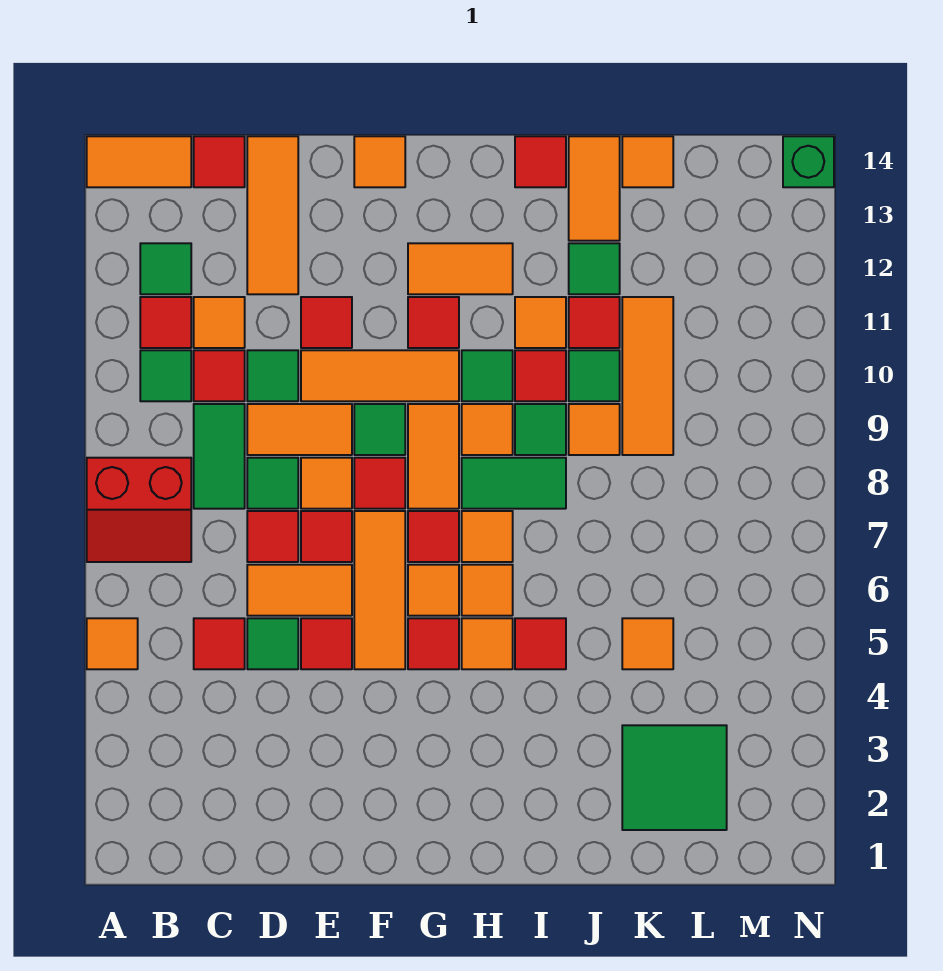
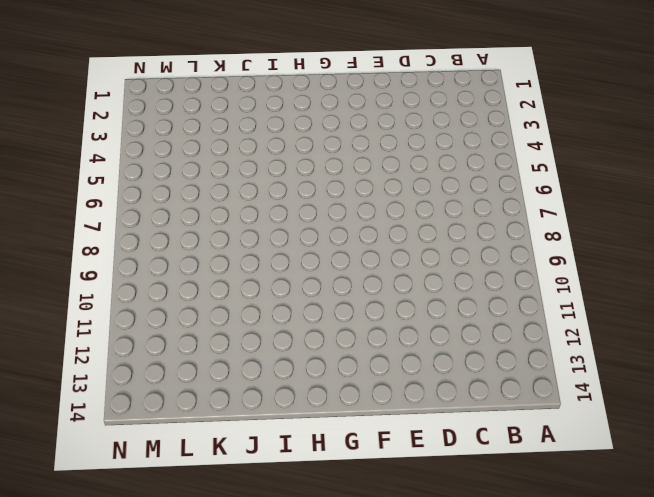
none -> orange tile A5 level 1
none -> red slope A7:B8 level 1 top 8
none -> orange tile A14:B14 level 1
none -> green tile B10 level 1

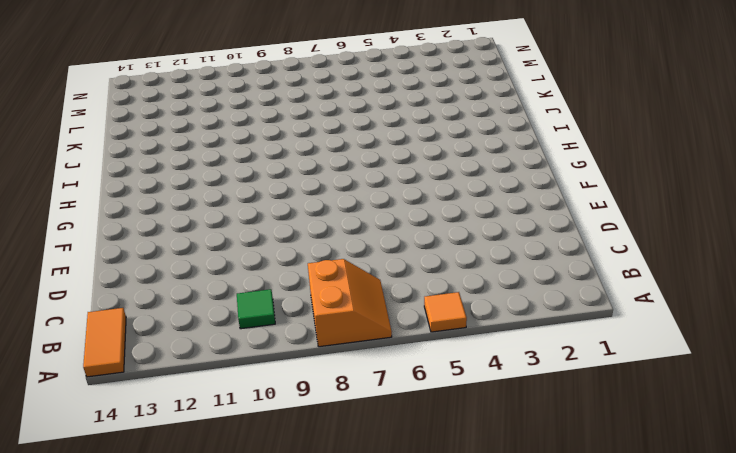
orange slope A7:B8 level 1 top 8 -> red slope A7:B8 level 1 top 8
none -> red tile B11 level 1
none -> green tile B12 level 1
none -> red tile C5 level 1
none -> green tile C8:C9 level 1

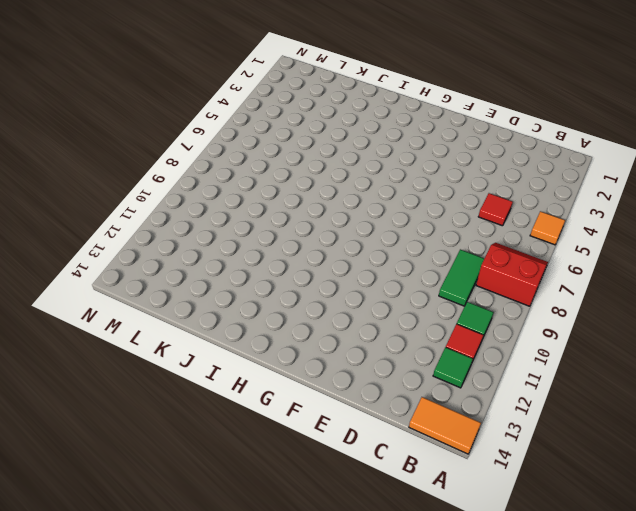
none -> red tile C10 level 1
none -> orange tile C11 level 1
none -> red tile C14 level 1
none -> green tile D5 level 1

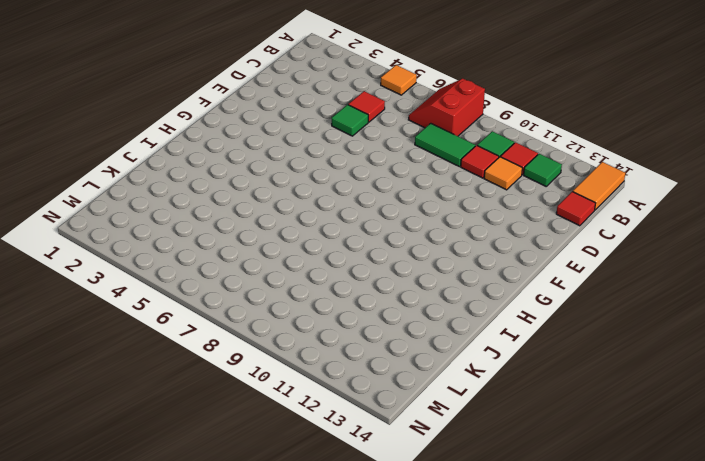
none -> orange tile D6:E6 level 1
none -> red tile D7 level 1
none -> green tile D8 level 1
none -> orange tile D9:E9 level 1

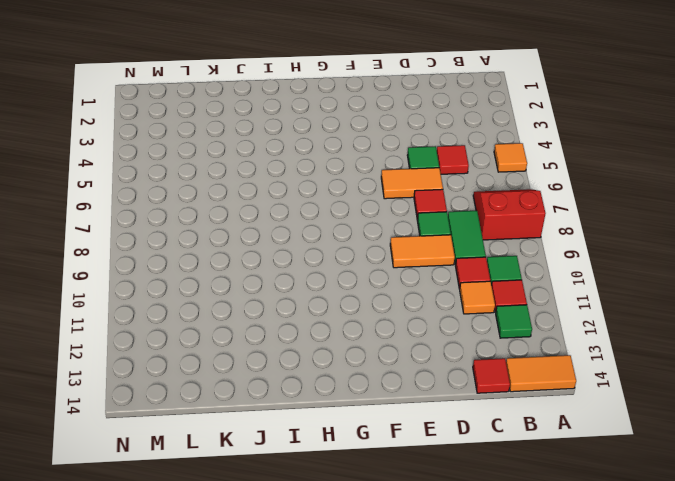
none -> green tile D10 level 1
none -> orange tile D12:D14 level 1
none -> red tile E5 level 1
none -> red tile E7 level 1

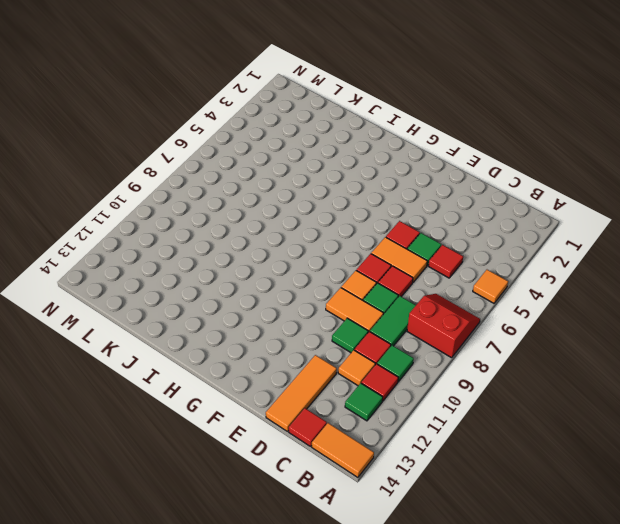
none -> orange tile E10:G10 level 1
none -> red tile E11 level 1
none -> orange tile F5:F7 level 1
none -> red tile F8 level 1

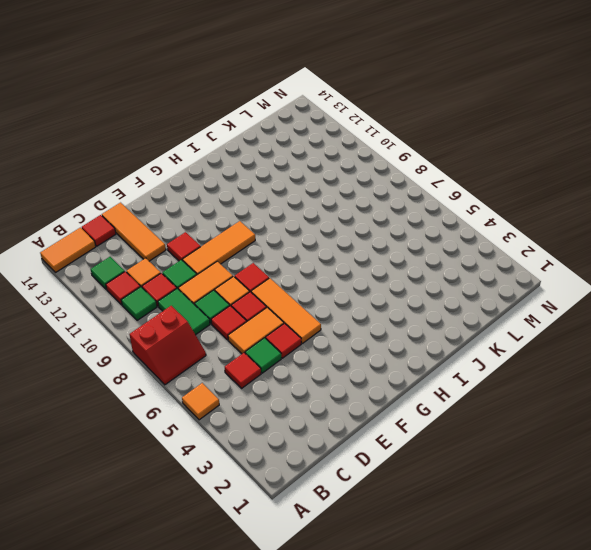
none -> green tile F9 level 1
none -> orange tile F14 level 1
none -> red tile G5 level 1
none -> orange tile G6 level 1

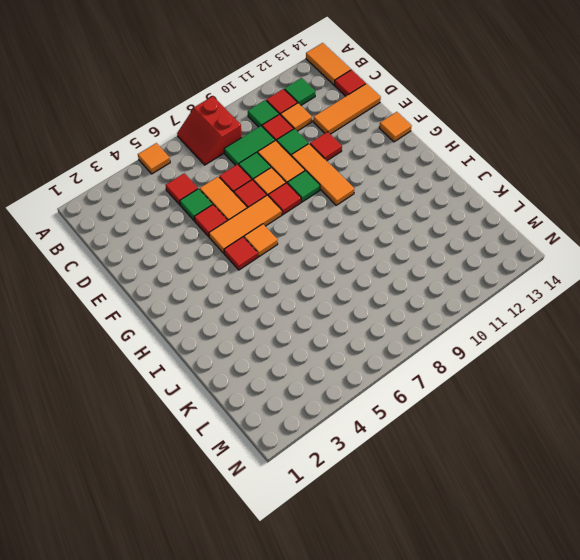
none -> red tile G7 level 1
none -> orange tile G8:G9 level 1
none -> red tile G11 level 1
none -> orange tile G12:H12 level 1

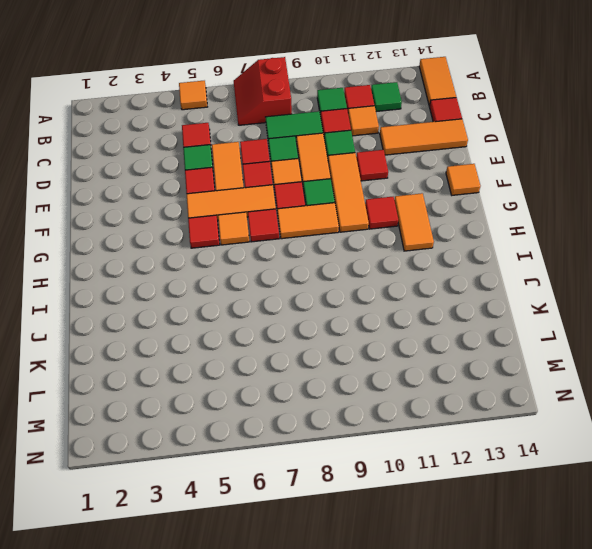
none -> orange tile H5 level 1
none -> orange tile H6 level 1
none -> orange tile H7 level 1
none -> green tile H8:I8 level 1

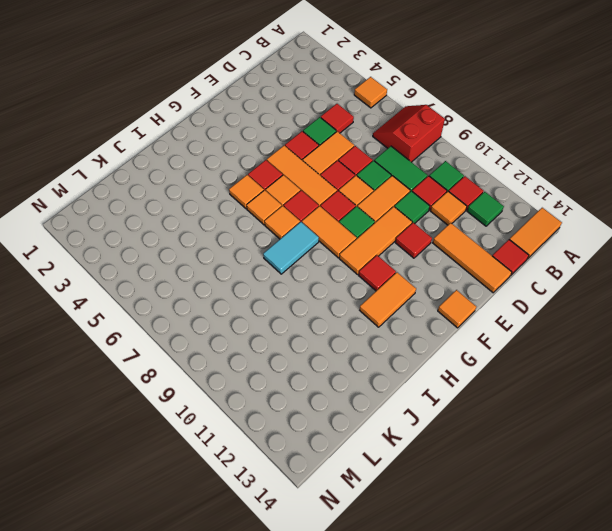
cyan tile H8:I8 level 1 -> green tile H8:I8 level 1
none -> orange tile H9 level 1
none -> green tile H10 level 1
none -> red tile I5 level 1
none -> green tile I9 level 1

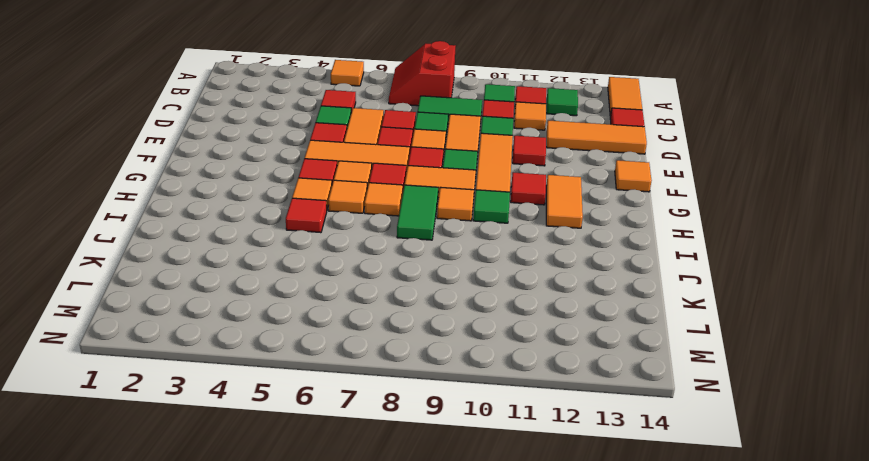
none -> green tile I9 level 1
none -> red tile I10 level 1
none -> orange tile I11 level 1
none -> red tile I14 level 1

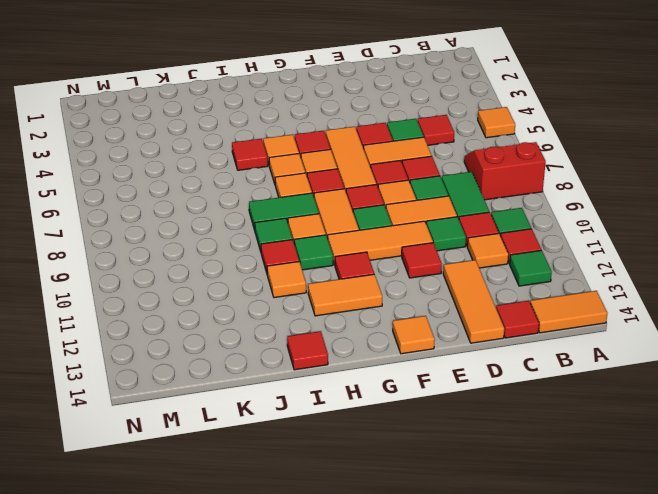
none -> orange tile J9 level 1
none -> green tile J10 level 1
none -> red tile J11 level 1
none -> green tile J12 level 1

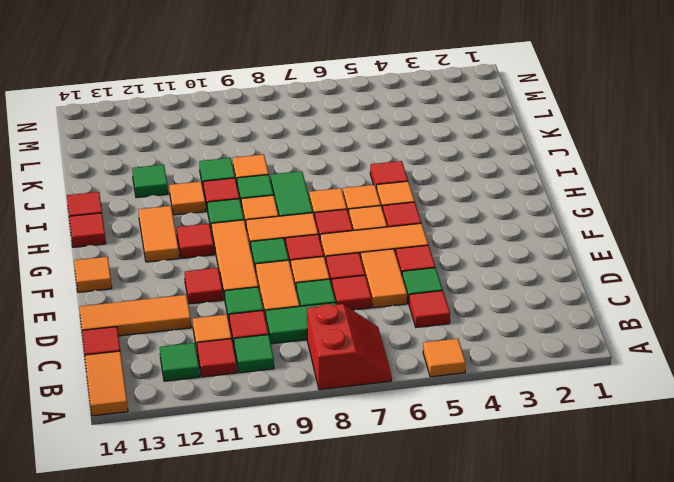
red tile H14 level 1 -> red tile J11 level 1
none -> orange tile J13:J14 level 1
none -> green tile K2:L3 level 1
none -> orange tile K5 level 1
none -> orange tile K9:K11 level 1

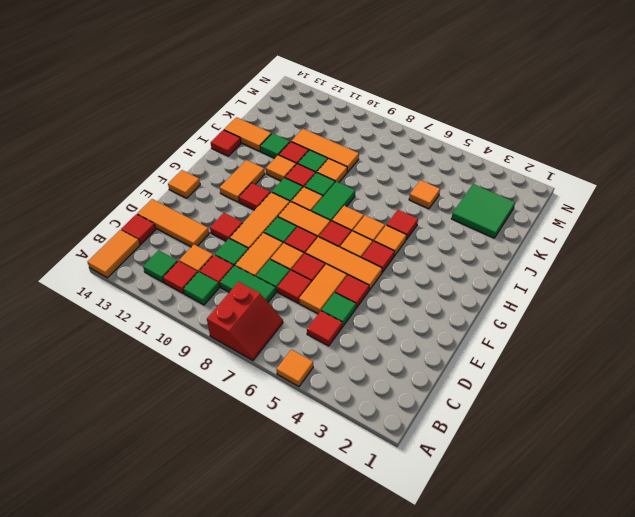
none -> orange tile K14 level 1
none -> green brick N14 level 1

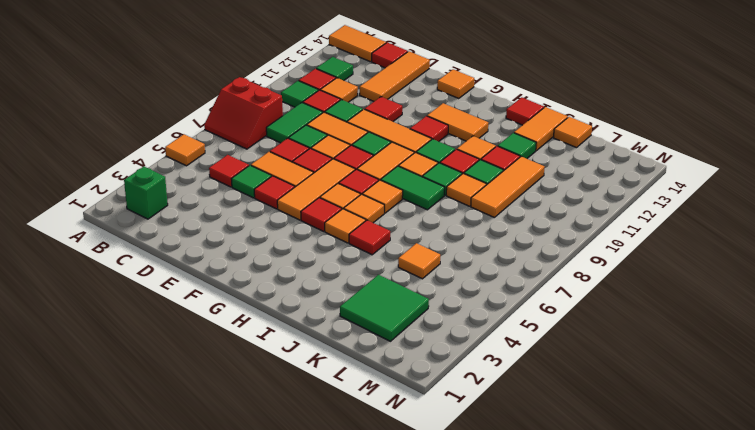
green brick B2 level 1 -> green brick N14 level 1

